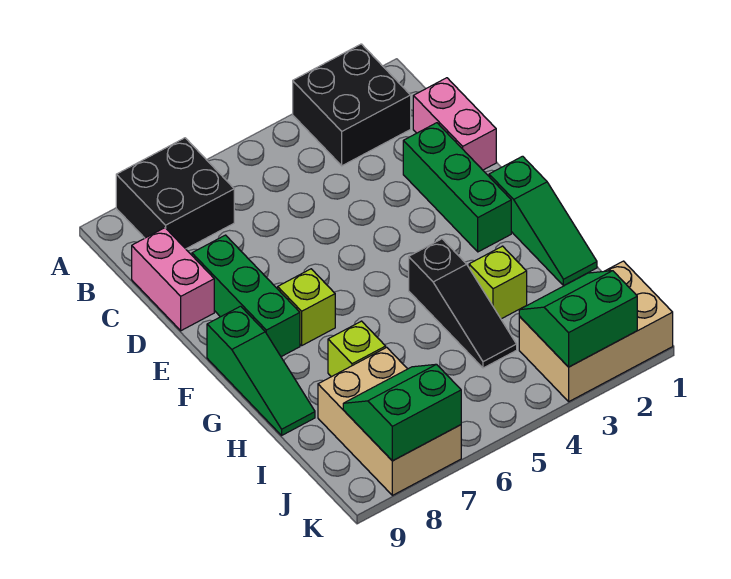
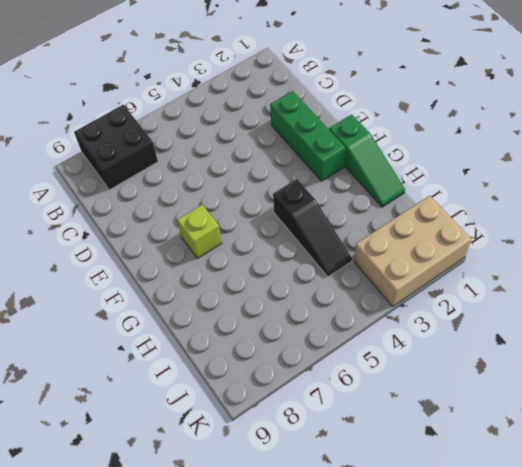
none -> black brick A2:B3 level 1
none -> pink brick C1:D1 level 1
none -> pink brick C9:D9 level 1

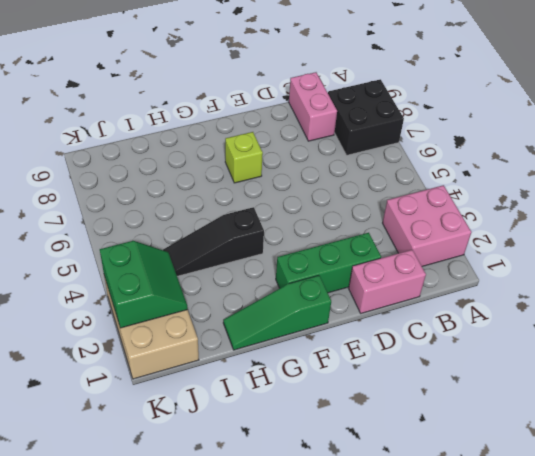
pink brick A2:B3 level 1 -> black brick A2:B3 level 1
pink brick C8:C9 level 1 -> pink brick C9:D9 level 1
none -> green brick D8:F8 level 1
none -> green slope F9:H9 level 1 top F
none -> lime brick H3 level 1

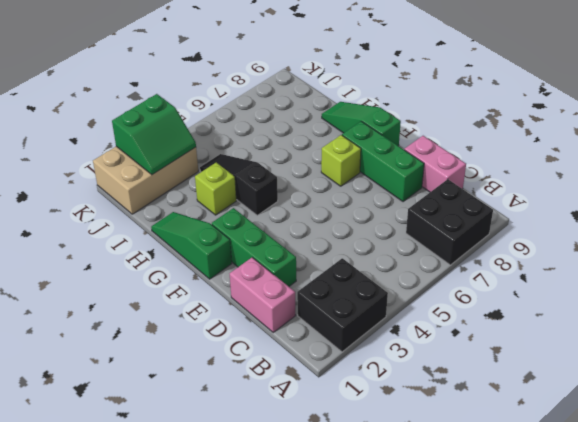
none -> lime brick H7 level 1
none -> tan brick I7:K8 level 1
none -> green slope J7:K8 level 2 top K

